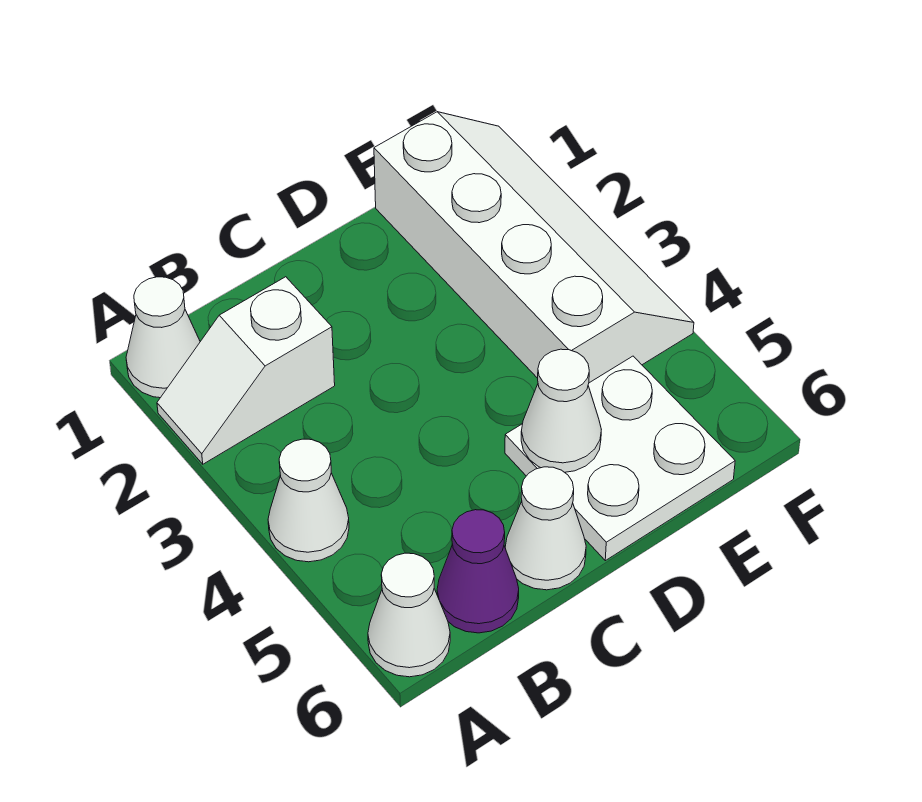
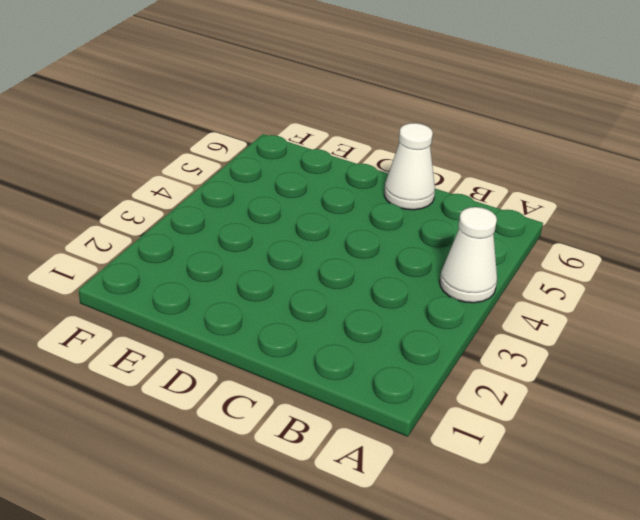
none -> white cone A1 level 1
none -> white slope A2:B2 level 1 top B

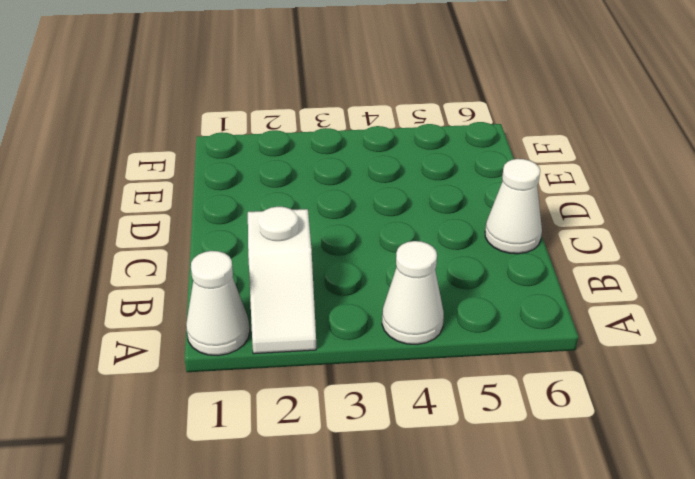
none -> white cone A6 level 1
none -> purple cone B6 level 1

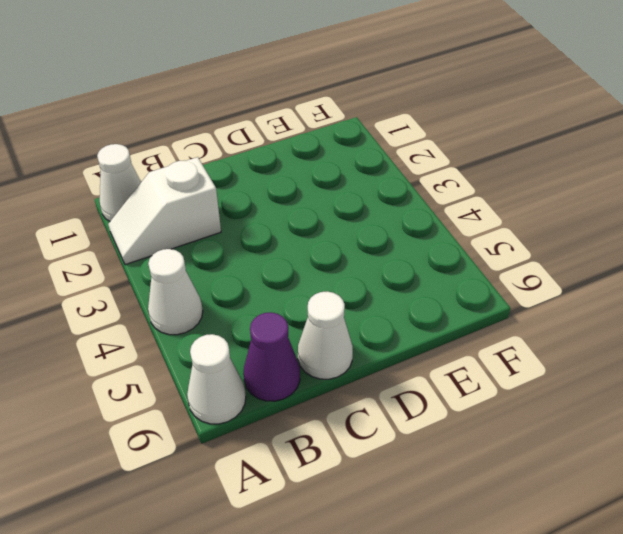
none -> white plate D5:E6 level 1
none -> white slope E1:F4 level 1 top E

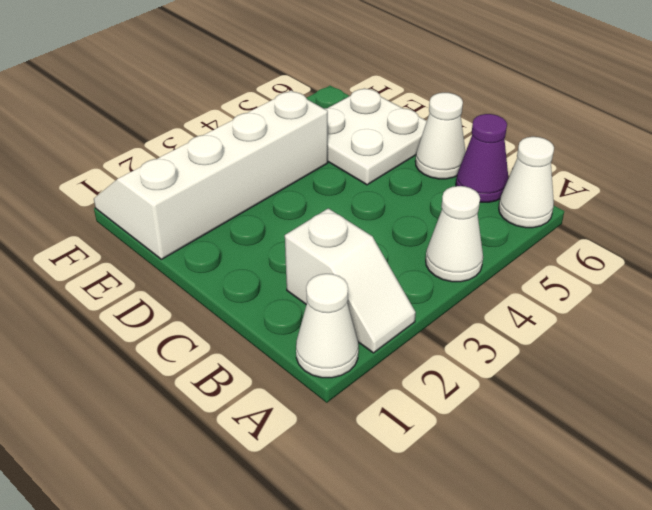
none -> white cone D5 level 2

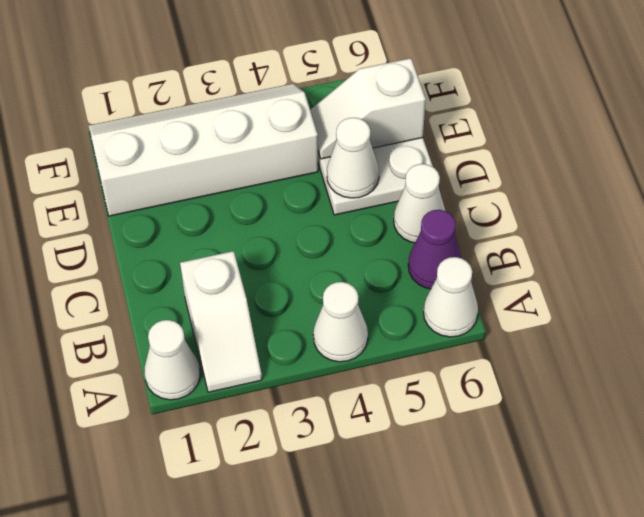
white slope E5:E6 level 2 top 6 -> none

